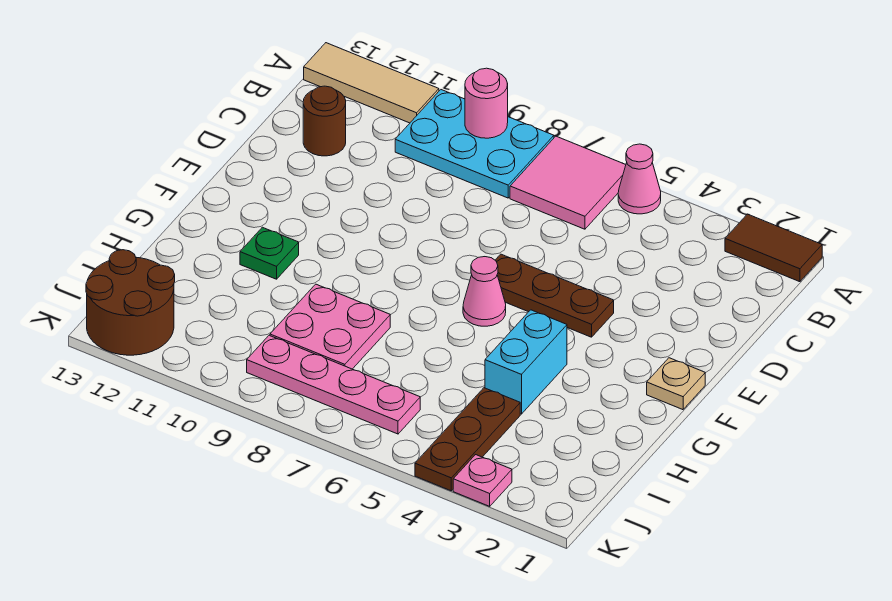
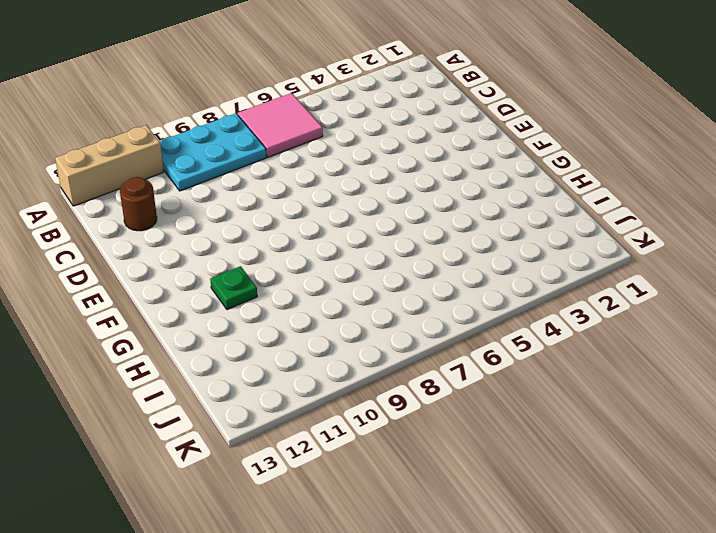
tan brick A11:A13 level 1 -> tan tile A11:A13 level 1
none -> brown tile A1:A2 level 1
none -> pink cone A5 level 1
none -> brown plate E4:E6 level 1

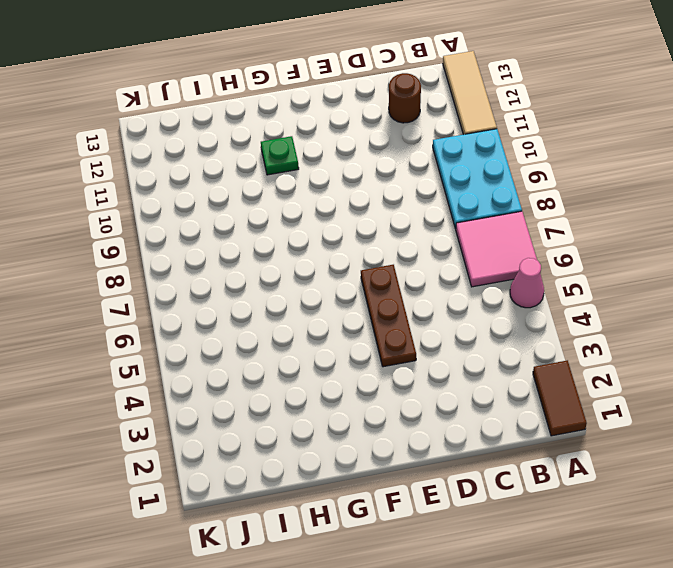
none -> tan plate F1 level 1
none -> pink cone F6 level 1
none -> cyan brick G4:H4 level 1

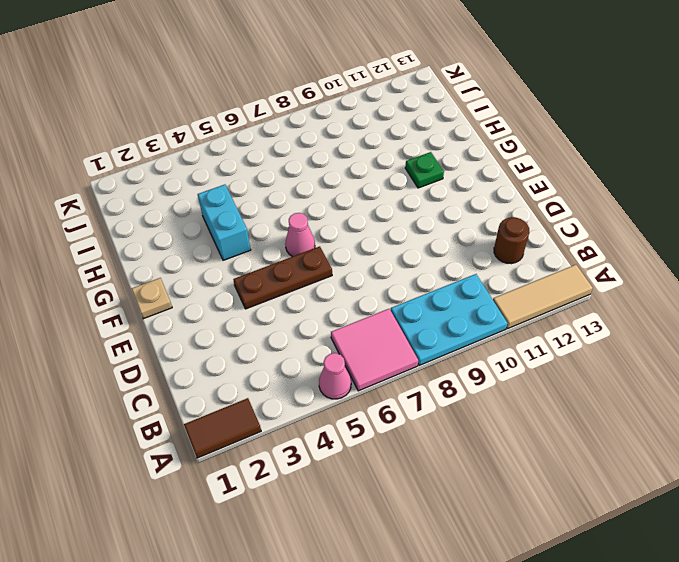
none -> pink plate H8:I9 level 1
none -> brown plate I4:K4 level 1
none -> pink plate J6:J9 level 1

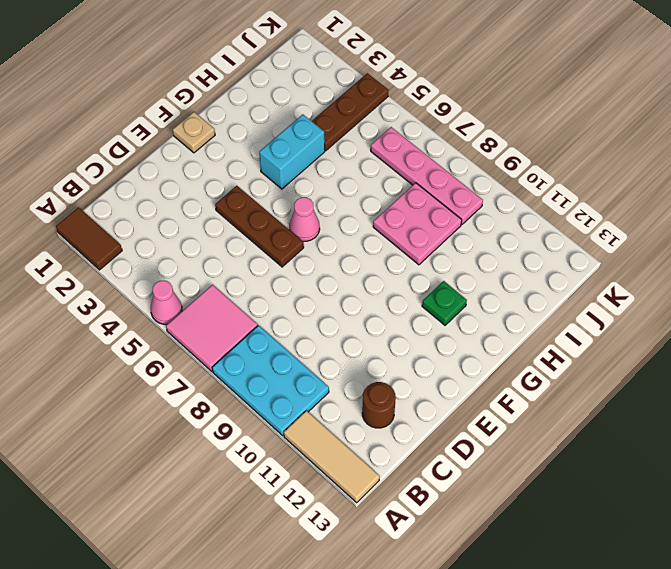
none -> brown round brick J12:K13 level 1
none -> pink plate K3 level 1
none -> pink round brick A9 level 2

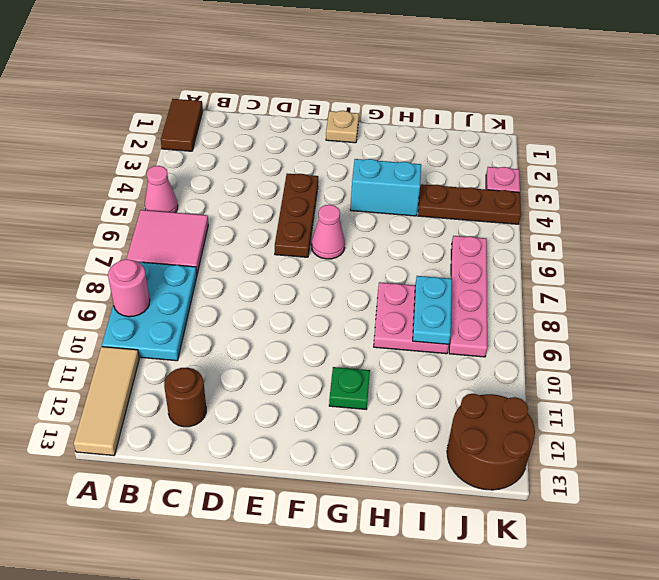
cyan plate I8:I9 level 2 -> none

